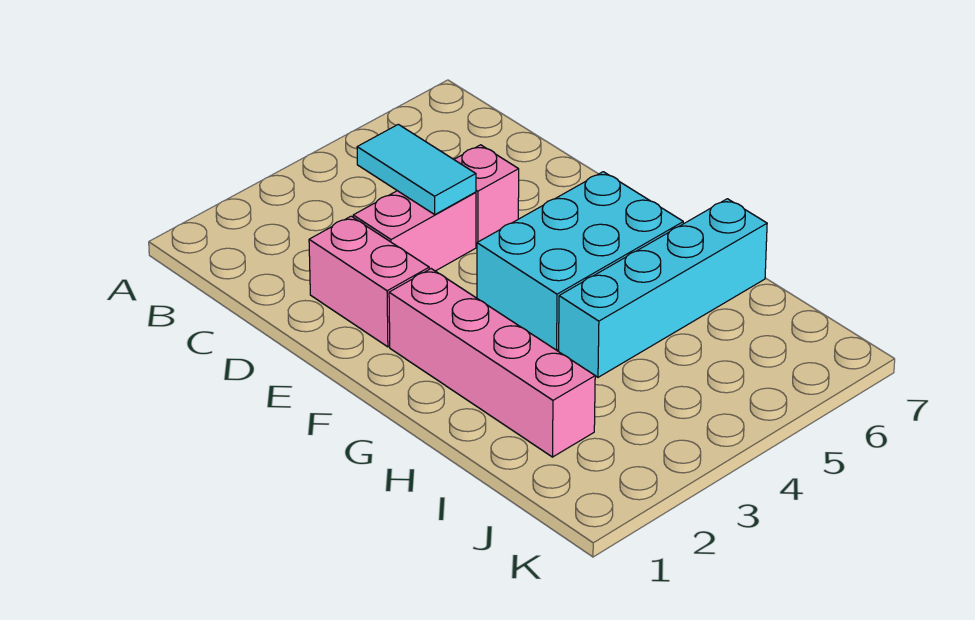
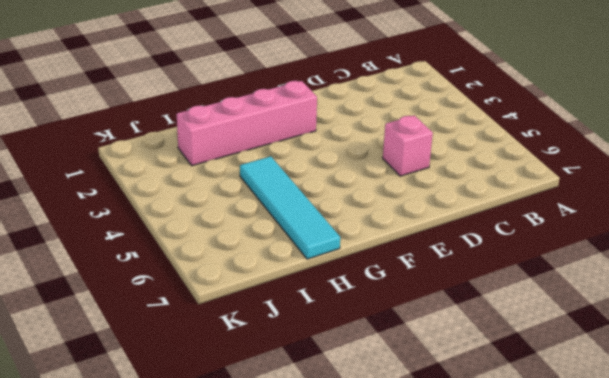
cyan tile H4:H7 level 1 -> cyan brick H4:H7 level 1
none -> pink brick D2:E2 level 1
none -> pink brick D3:D4 level 1

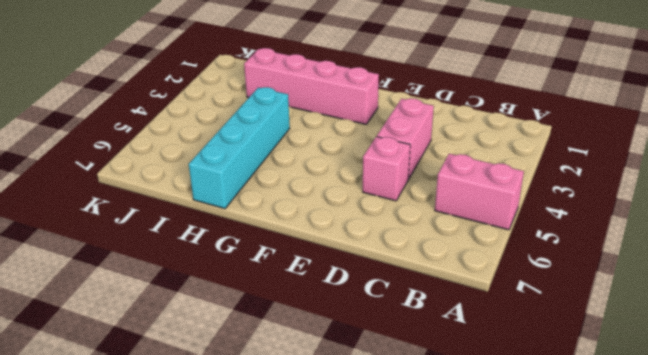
pink brick A5:B5 level 1 -> pink brick D2:E2 level 1
none -> cyan brick F4:G6 level 1
none -> cyan tile C4:D4 level 2

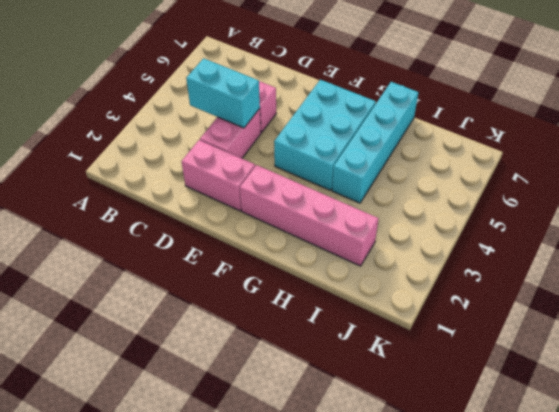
cyan brick C4:D4 level 2 -> cyan tile C4:D4 level 2

